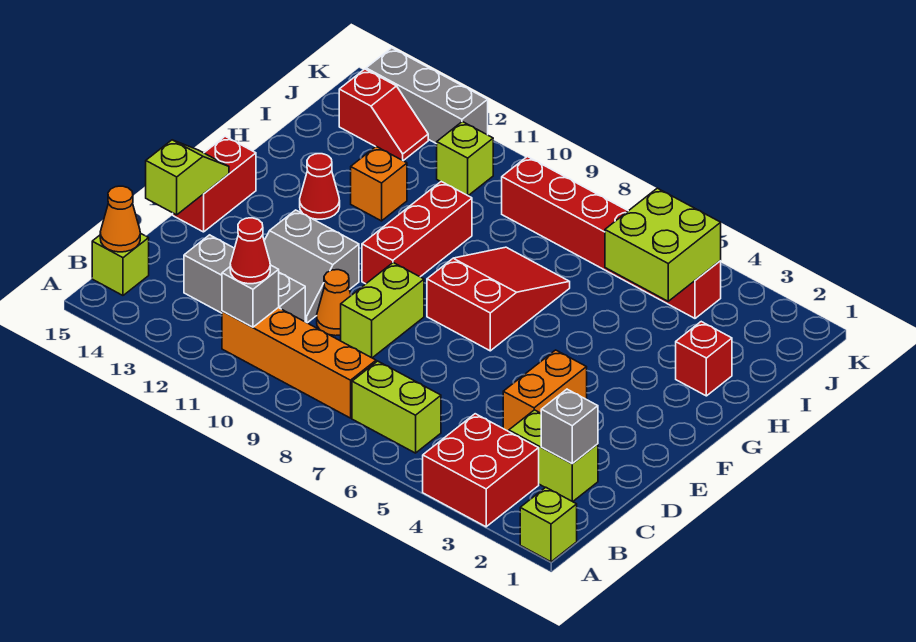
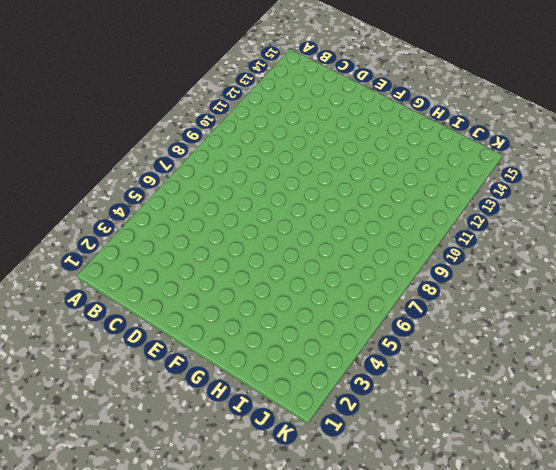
none -> lime brick A1 level 1
none -> red brick A3:B4 level 1
none -> lime brick B6:B7 level 1

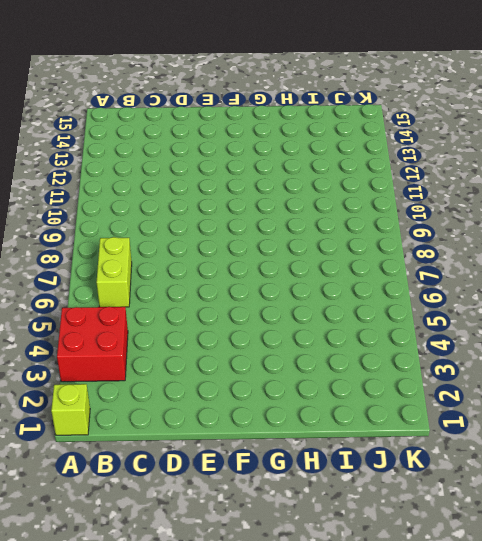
none -> orange brick B8:B11 level 1
none -> lime brick B15 level 1
none -> lime brick C2:C3 level 1

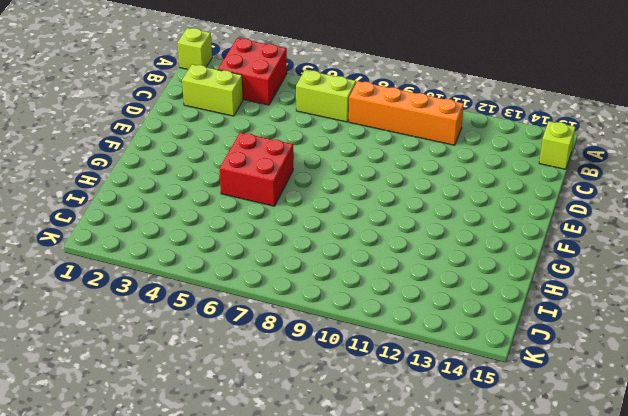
red brick F5:G6 level 1 -> none
none -> grey brick C11:C13 level 1
none -> orange brick D4:E4 level 1
none -> lime brick D9:E9 level 1

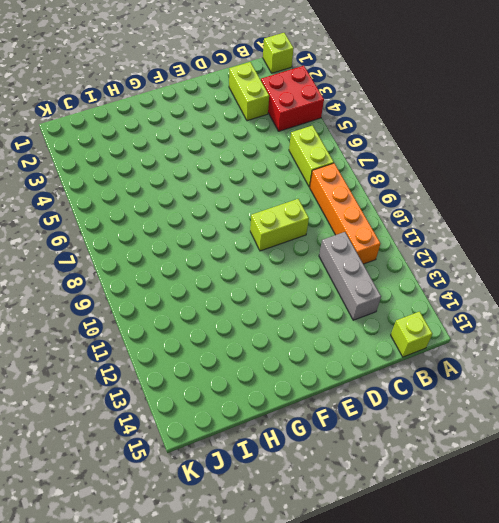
none -> orange brick D4:E4 level 1
none -> orange cone D10 level 1
none -> grey slope D11:E12 level 1 top E

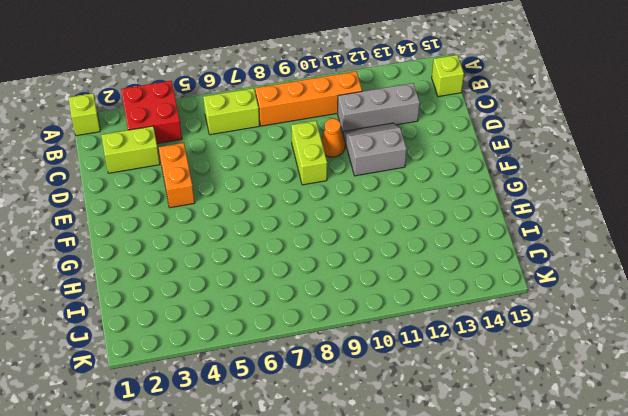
none -> red brick E15:F15 level 1
none -> red slope F7:H8 level 1 top F
none -> red brick F10:H10 level 1

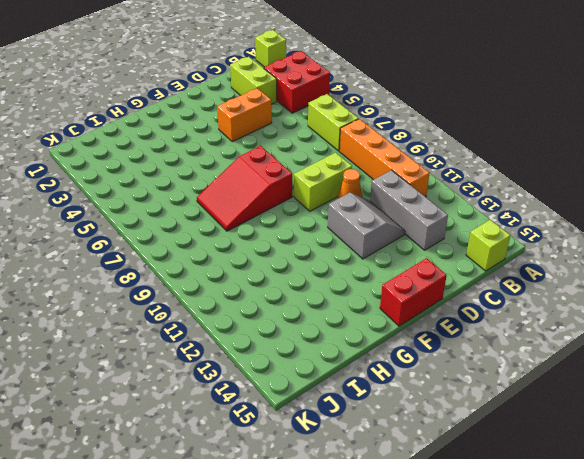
none -> red brick F10:H10 level 1
none -> red cone G13 level 1
none -> red brick H2 level 1

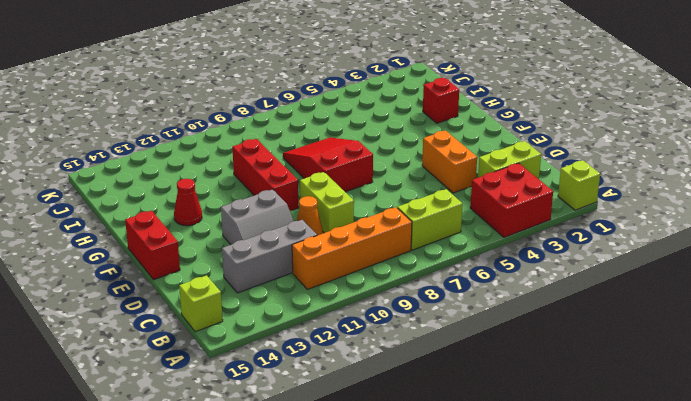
none -> orange brick H12 level 1
none -> red brick J4:J9 level 1
none -> lime brick J11 level 1

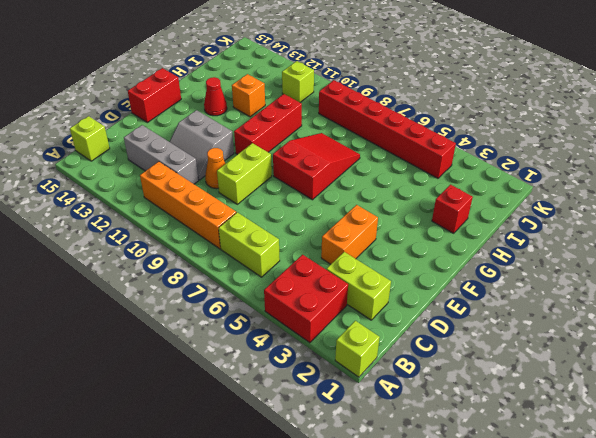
none -> red slope J13:J14 level 1 top 14
none -> grey brick K12:K14 level 1
none -> grey brick B11 level 2

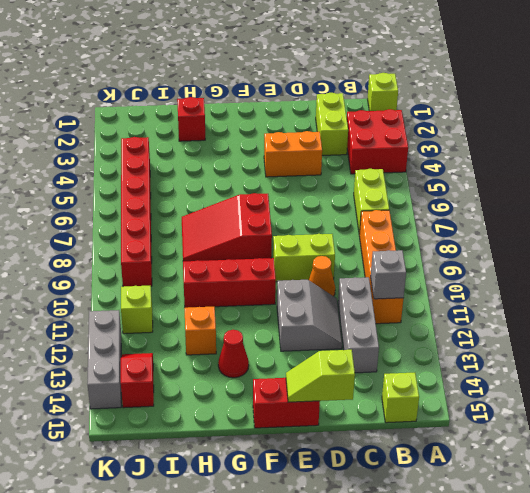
none -> orange cone B15 level 2
none -> grey brick C2 level 2
none -> lime brick I4:J5 level 2

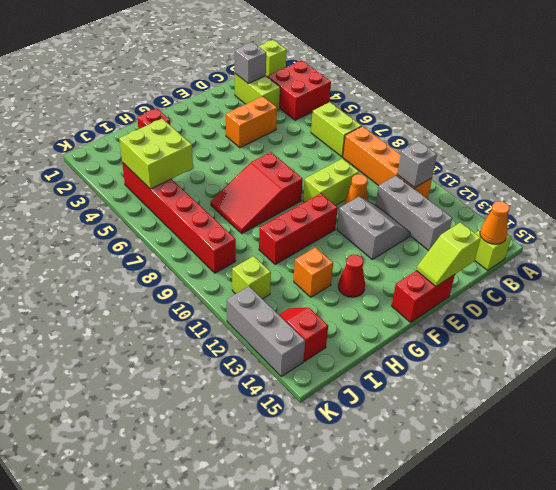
none -> red cone B11 level 3

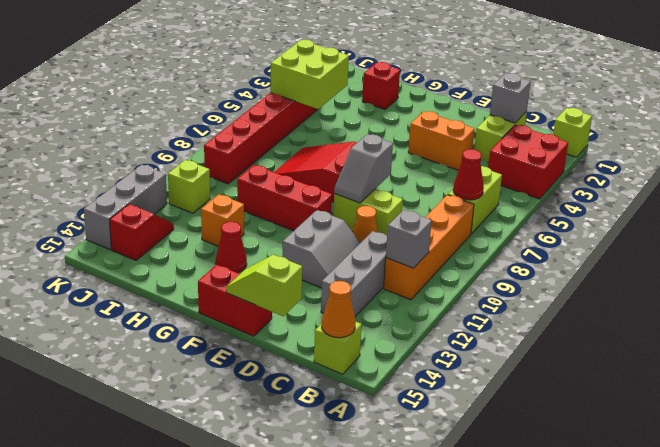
red cone B7 level 2 -> red cone B11 level 3
grey slope E8:E9 level 2 top 8 -> none

